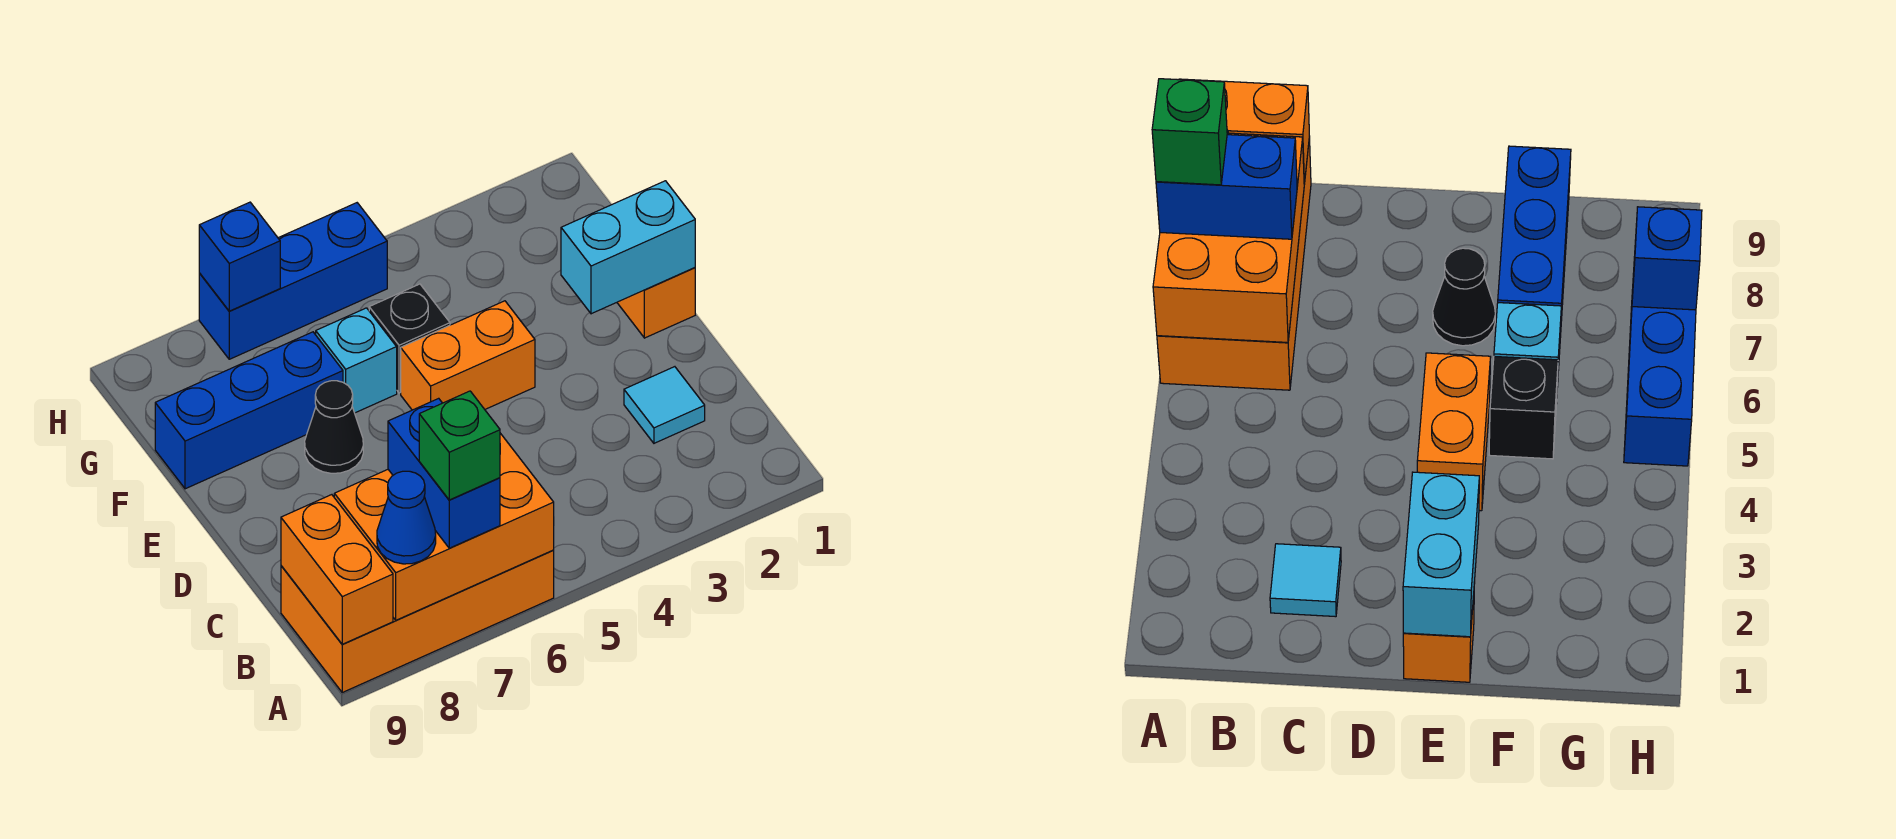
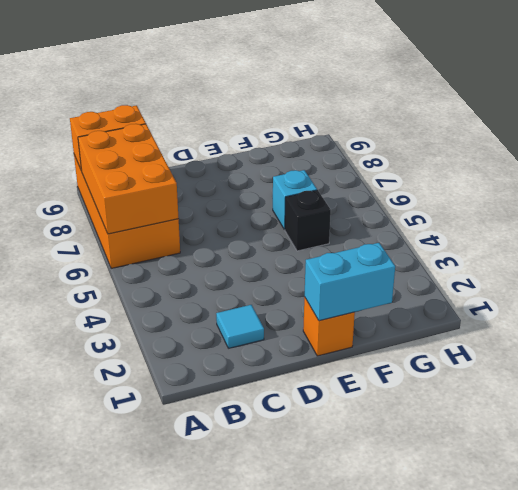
cyan brick E1:F1 level 2 -> cyan brick E1:E2 level 2
none -> orange brick E4:E5 level 1
none -> black cone E7 level 1
none -> blue brick F7:F9 level 1

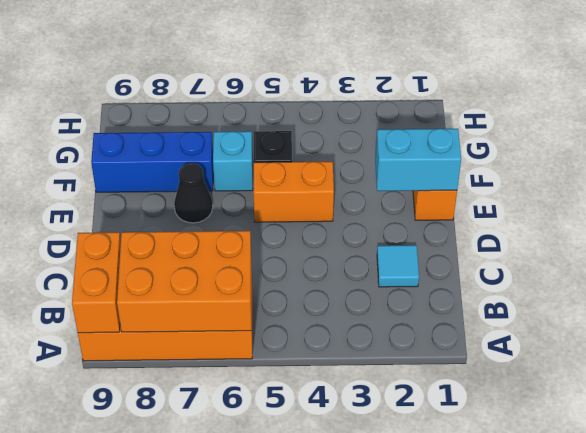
none -> blue brick H5:H7 level 1
none -> blue brick H7 level 2
none -> blue brick A7:B7 level 3

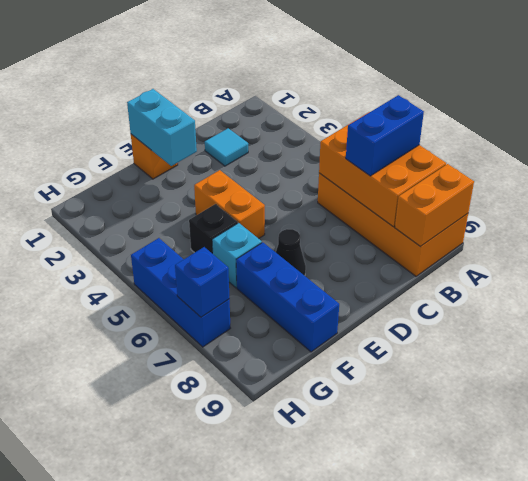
none -> blue cone A8 level 3
none -> green brick A7 level 4

